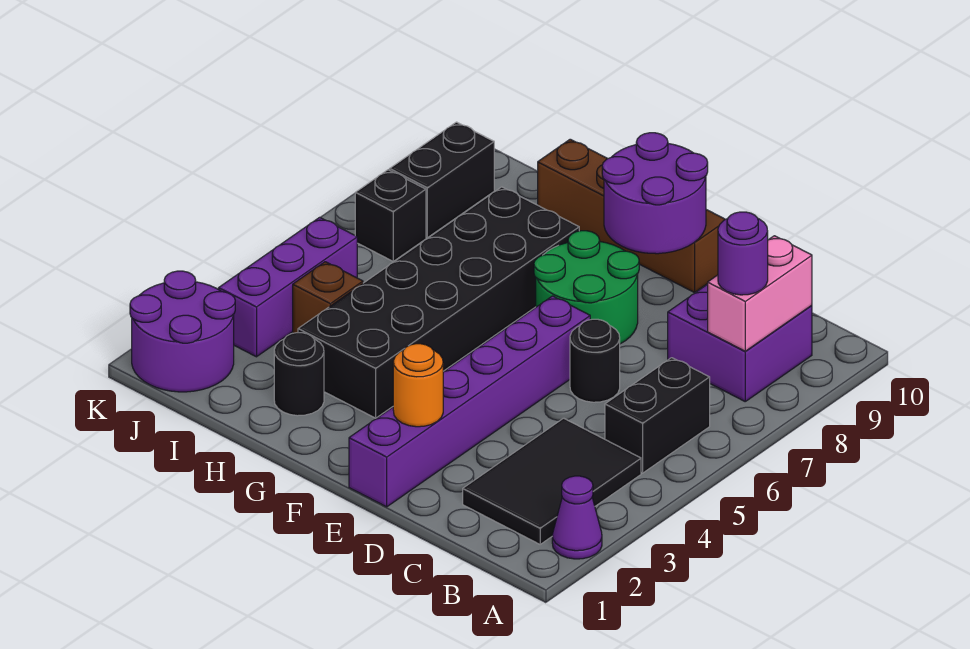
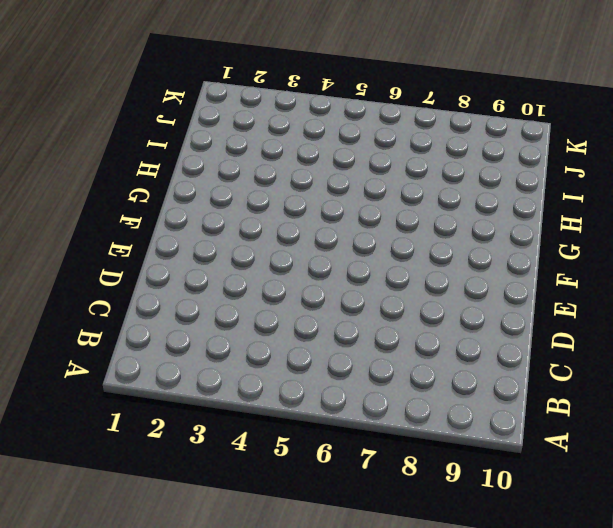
none -> purple cone A2 level 1
none -> black tile B2:C4 level 1
none -> black brick B5:B6 level 1

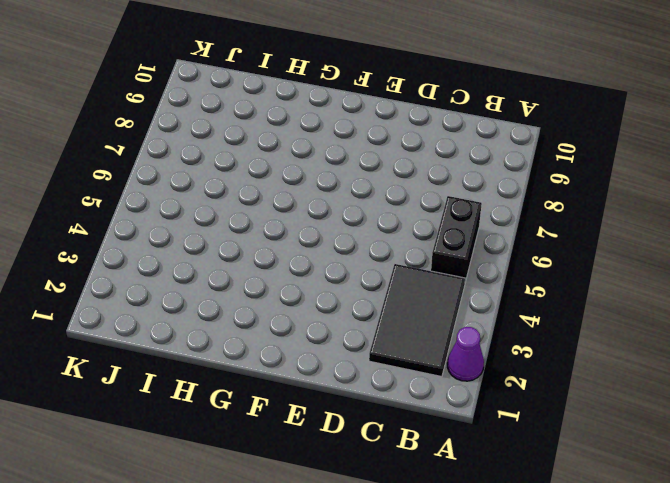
none -> purple brick B8:C9 level 1
none -> black round brick D6 level 1
none -> purple brick E1:E6 level 1

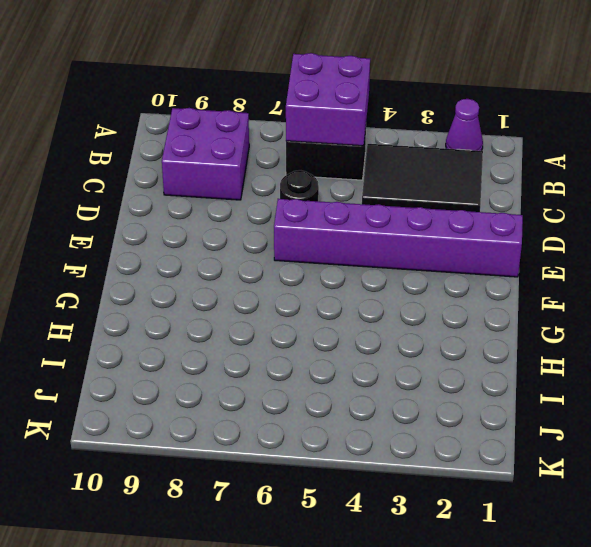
purple brick A5:B6 level 2 -> none
none -> green round brick E7:F8 level 1
none -> brown brick E10:H10 level 1
none -> black brick G3:H8 level 1

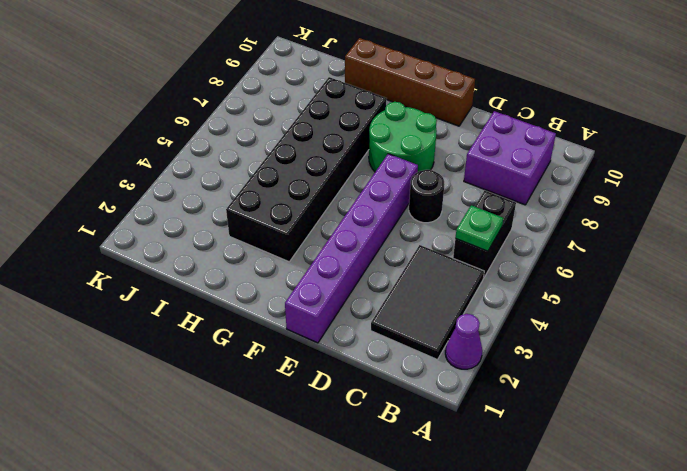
green plate B5 level 2 -> none
none -> black round brick H2 level 1
none -> brown brick I4 level 1
none -> purple round brick J1:K2 level 1

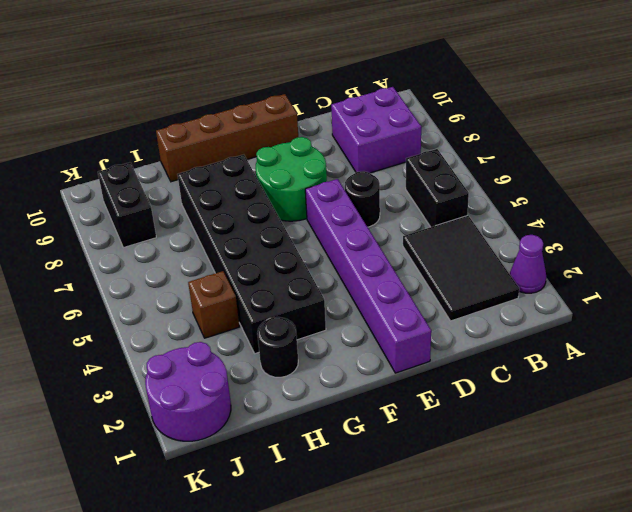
none -> purple brick J3:J5 level 1
none -> black brick J7 level 1
none -> pink brick B8:B9 level 2

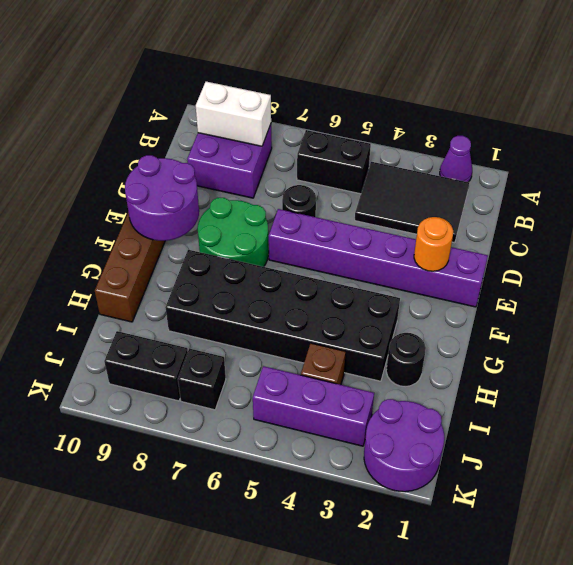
white brick B8:B9 level 2 -> pink brick B8:B9 level 2
none -> purple round brick B8 level 3

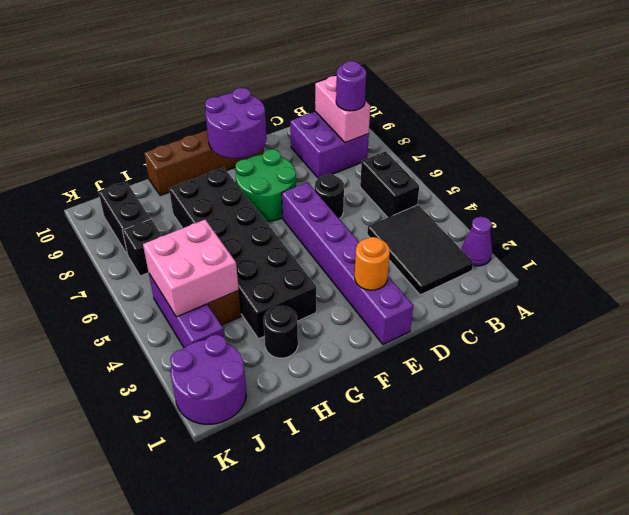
pink brick I4:J5 level 2 -> none

